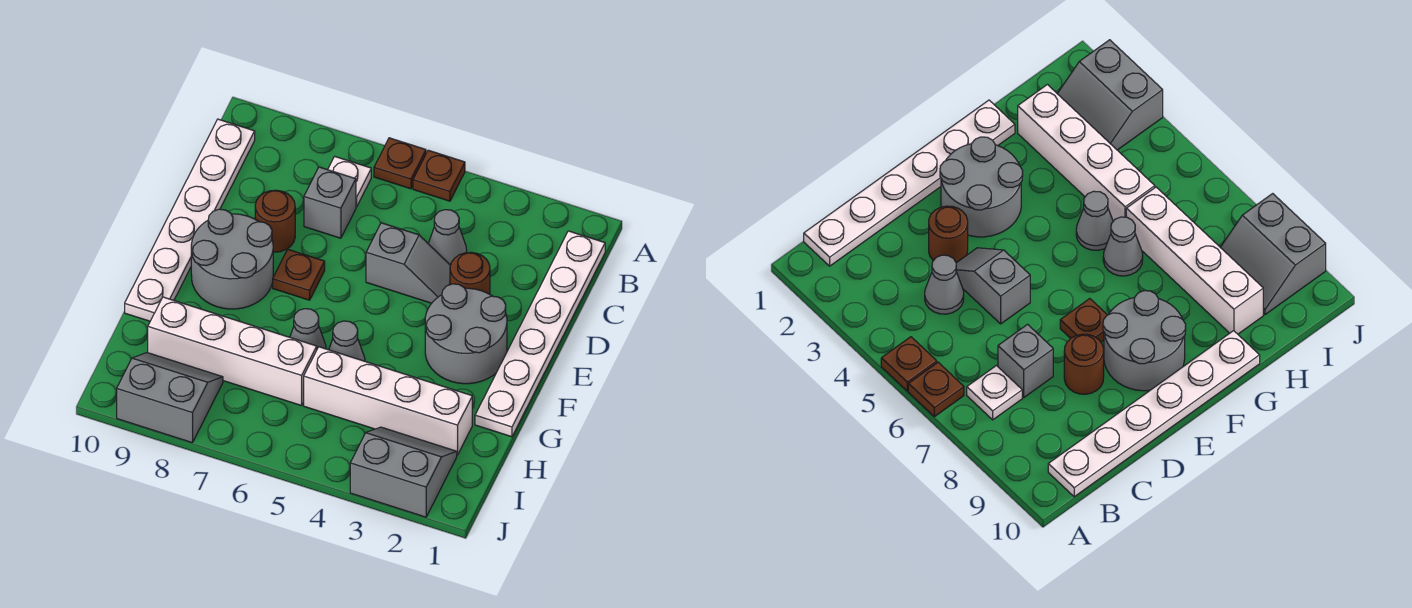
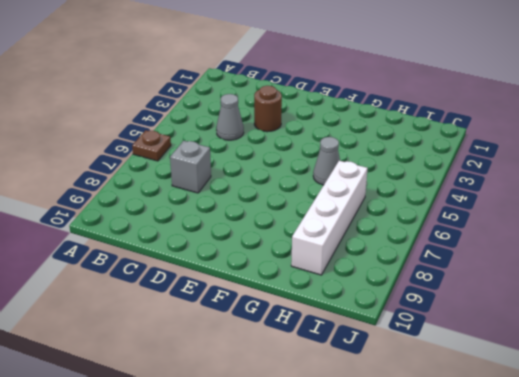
none -> brown plate A5 level 1
none -> white plate B1:G1 level 1
none -> white plate B7 level 1

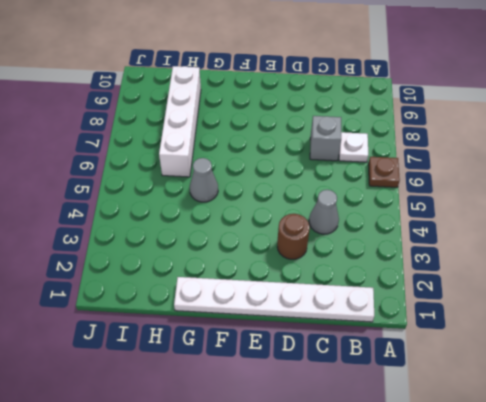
none -> brown plate A5 level 1
none -> white plate B10:G10 level 1
none -> grey slope D4:D5 level 1 top 5

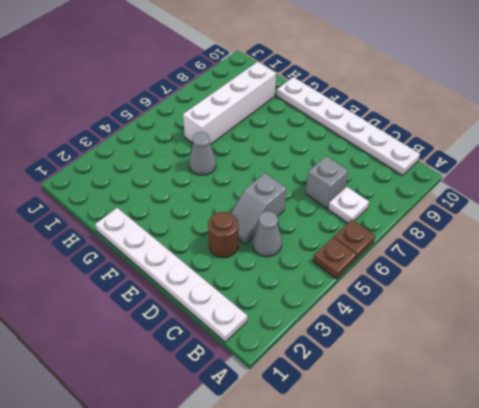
none -> brown round brick D8 level 1
none -> grey round brick E2:F3 level 1
none -> brown plate E7 level 1

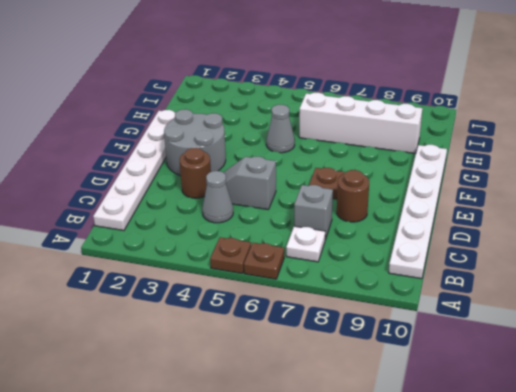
none -> grey round brick E8:F9 level 1
none -> grey cone G6 level 1
none -> white brick H2:H5 level 1

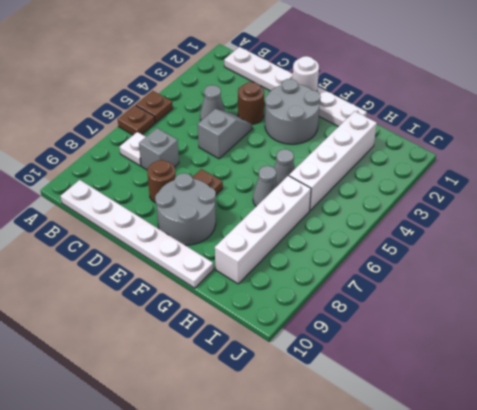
white round brick E1 level 2 -> none
none -> grey slope I2:J3 level 1 top J
none -> grey slope I8:J9 level 1 top J

